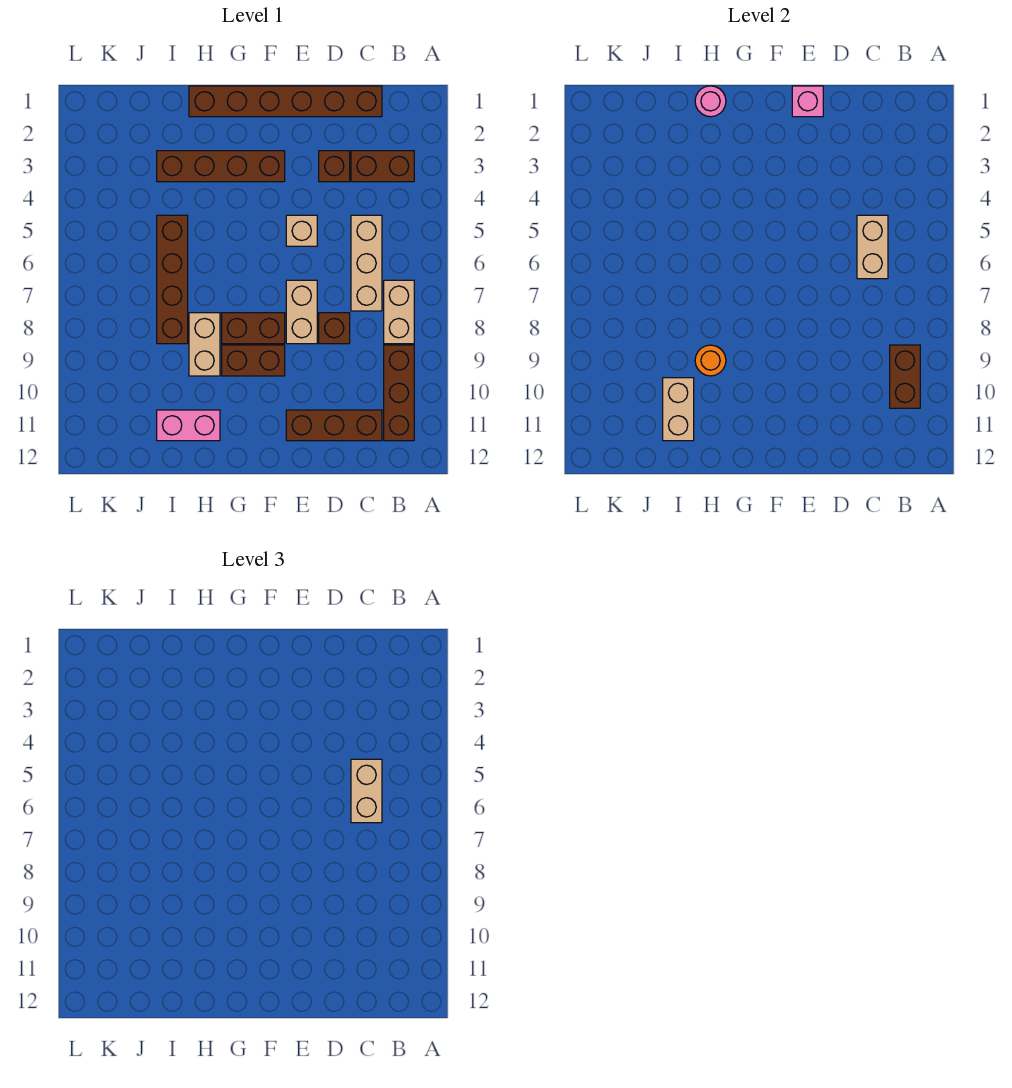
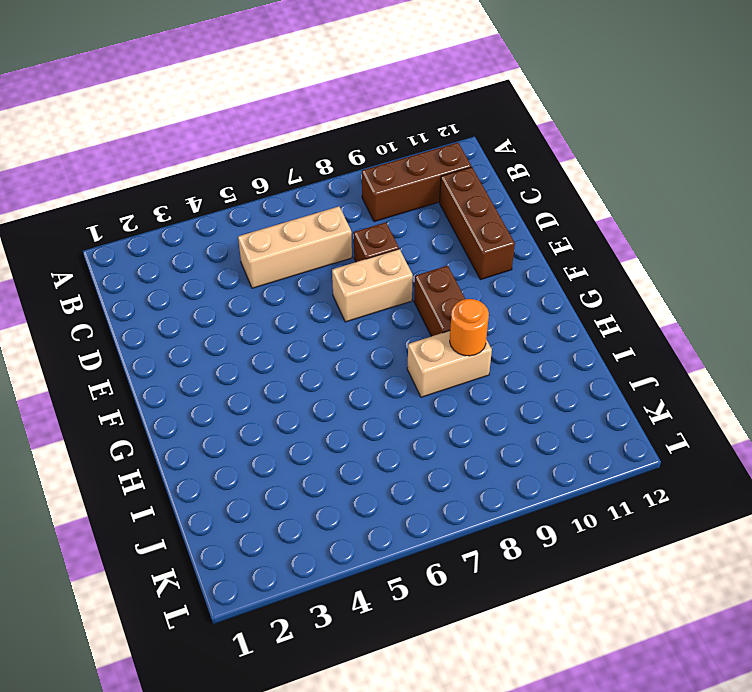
none -> brown brick B3:C3 level 1
none -> tan brick B7:B8 level 1
none -> brown brick C1:H1 level 1

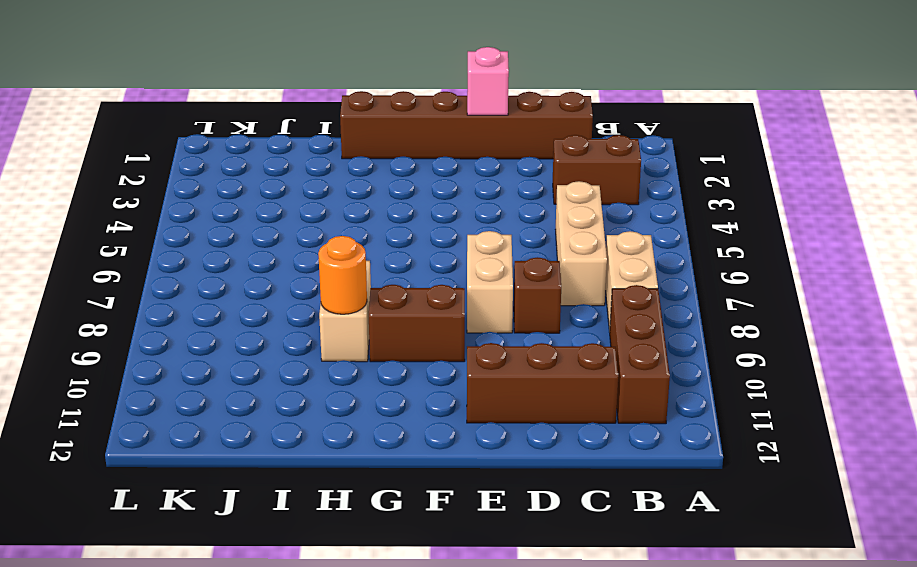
none -> brown brick D3 level 1
none -> tan brick E5 level 1
none -> brown brick F3:I3 level 1

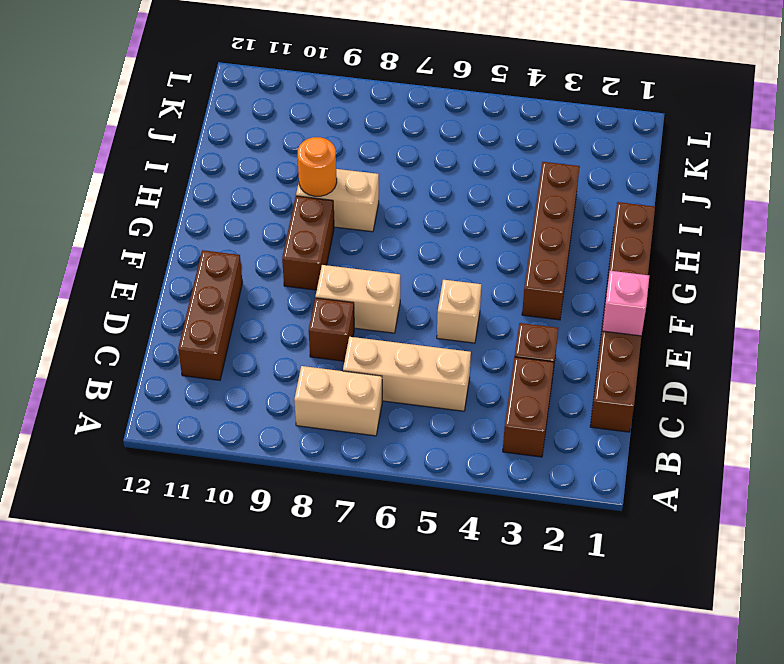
none -> brown brick B9:B11 level 1
none -> brown brick F8:G8 level 1
none -> pink brick H11:I11 level 1

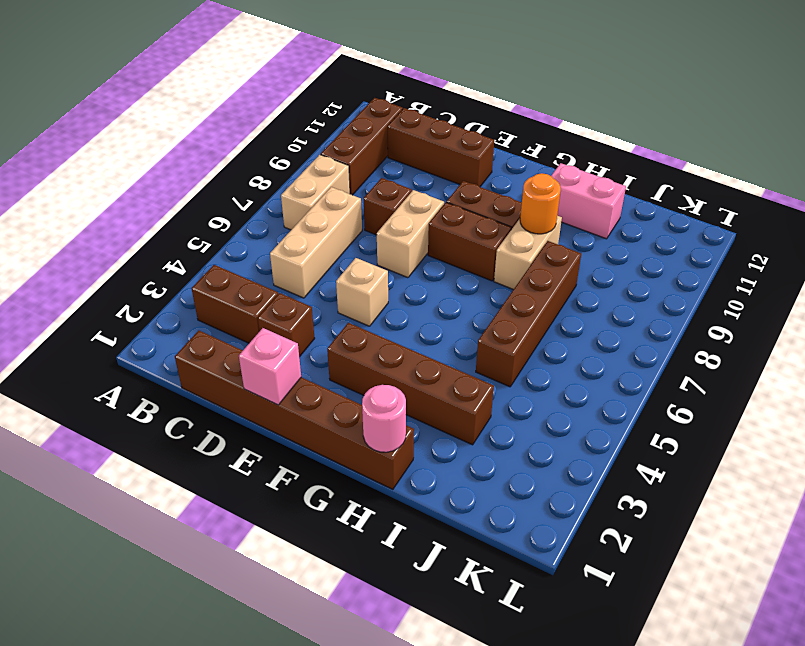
none -> brown brick B9:B10 level 2
none -> tan brick C5:C6 level 2
none -> tan brick I10:I11 level 2

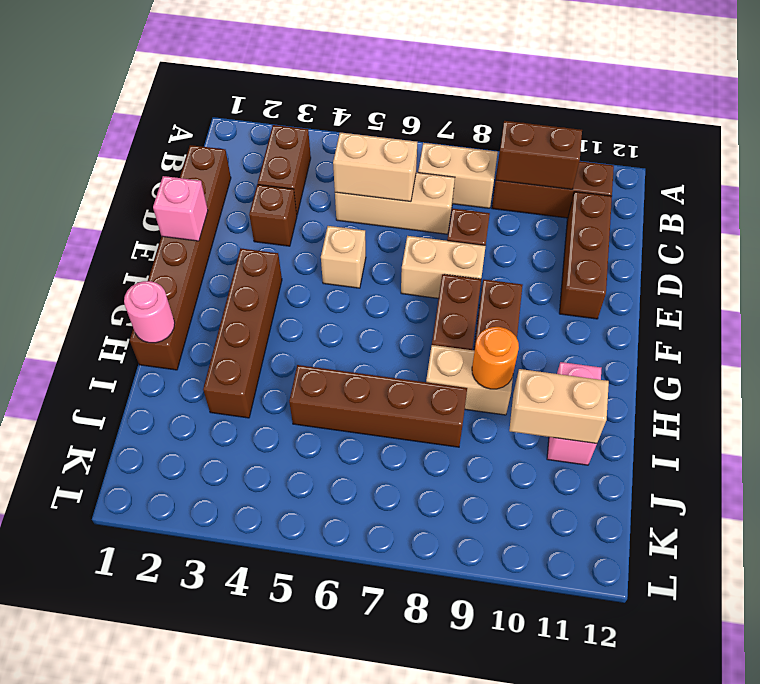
none -> tan brick C5:C6 level 3

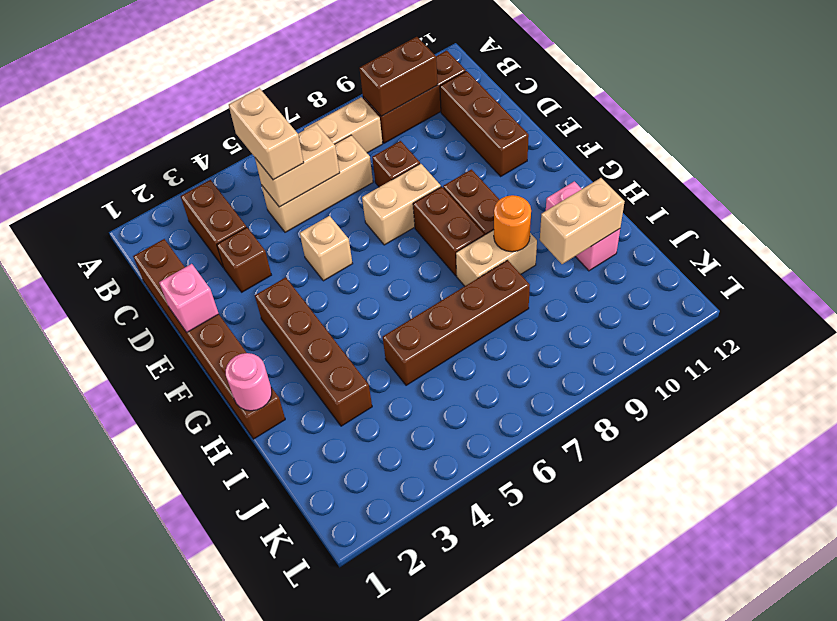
tan brick B5:C5 level 3 -> tan brick C5:C6 level 3

